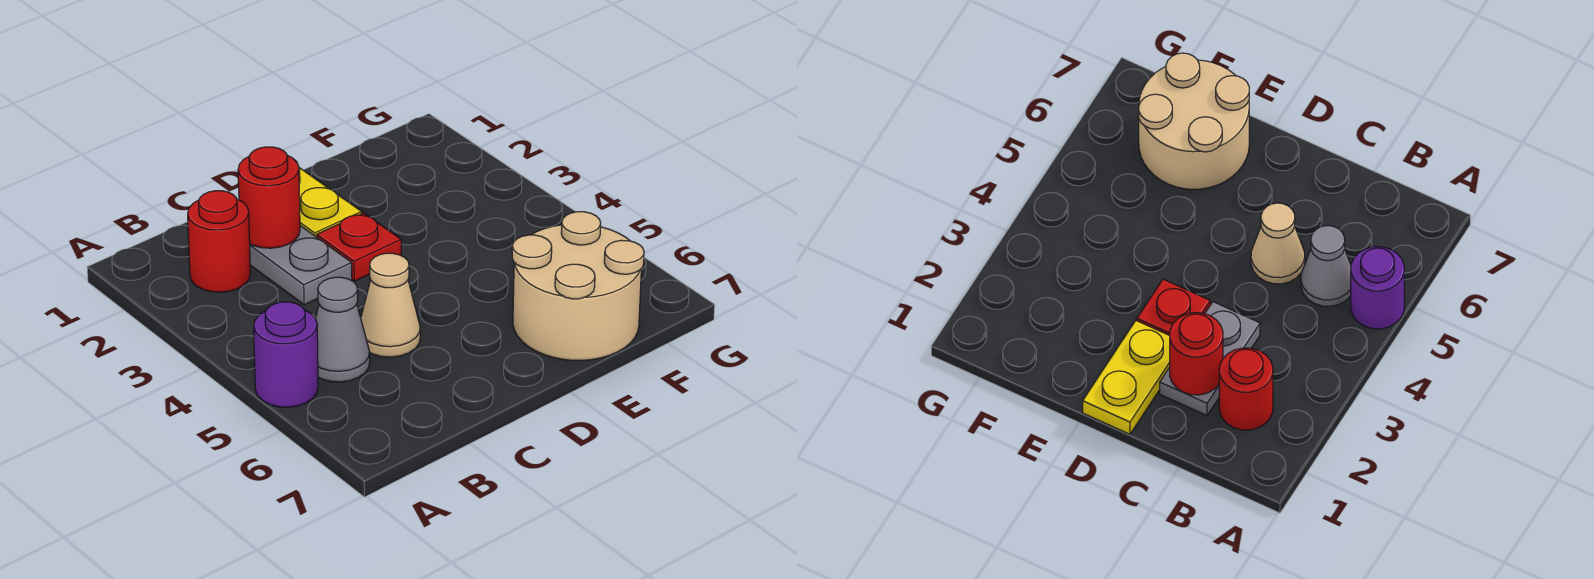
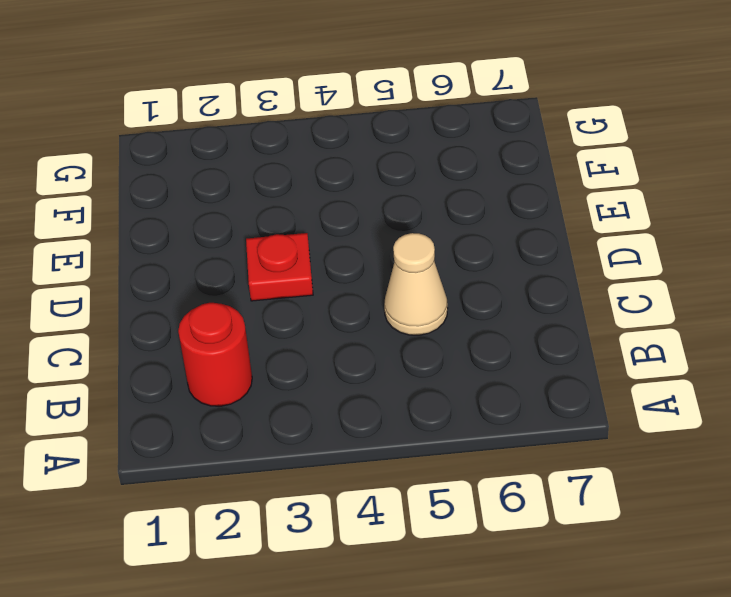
none -> purple round brick A5 level 1
none -> grey cone B5 level 1

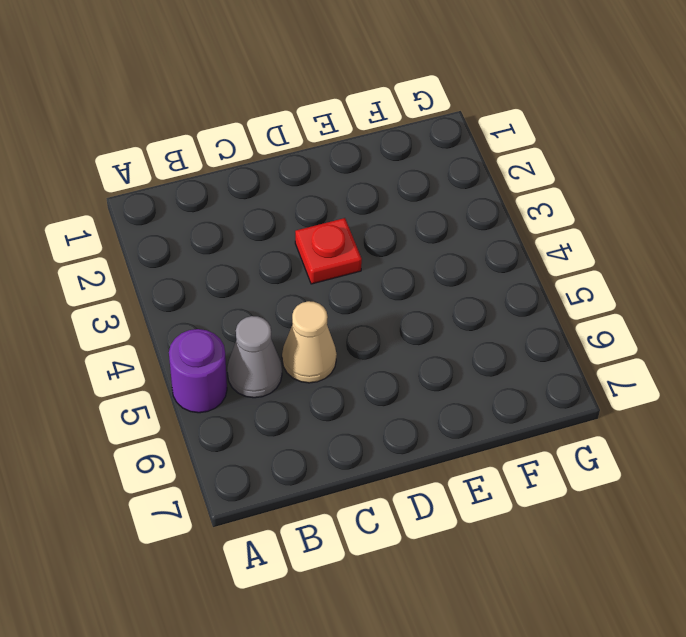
none -> red round brick B2 level 1
none -> grey plate C2:C3 level 1

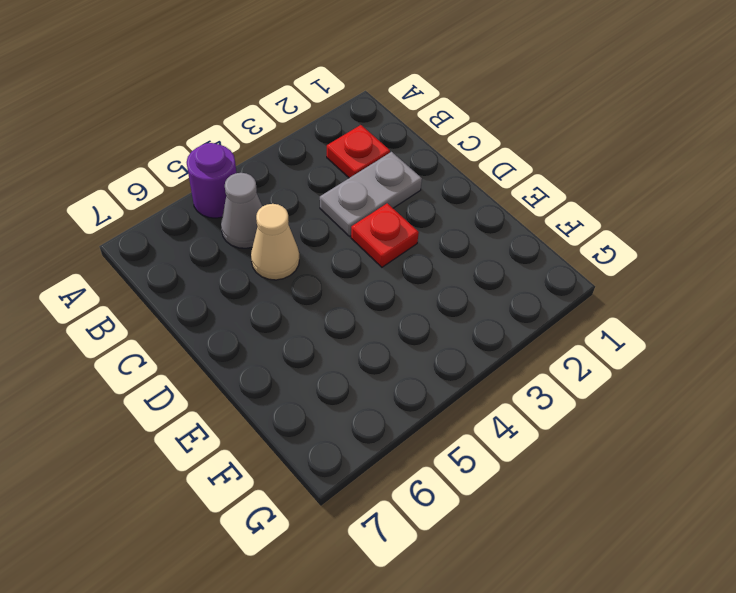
red plate B2 level 1 -> red round brick B2 level 1
none -> yellow plate D1:D2 level 1
none -> tan round brick E6:F7 level 1

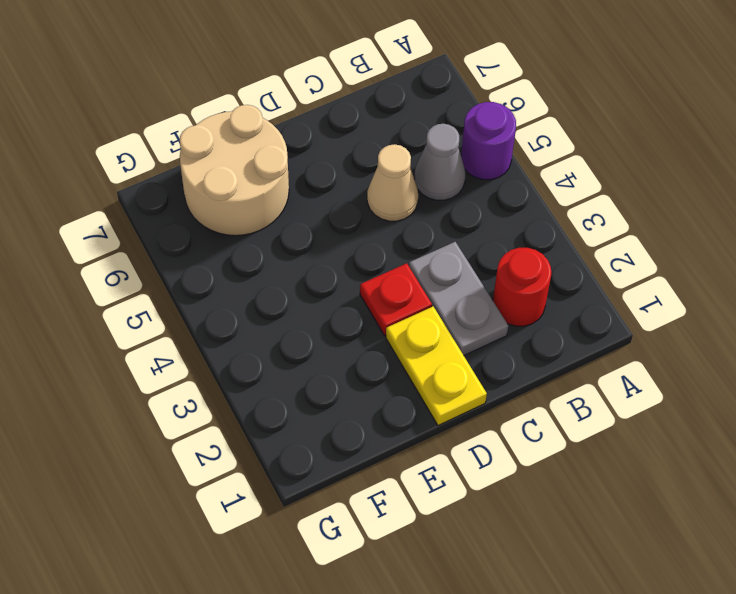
none -> red round brick C2 level 2

